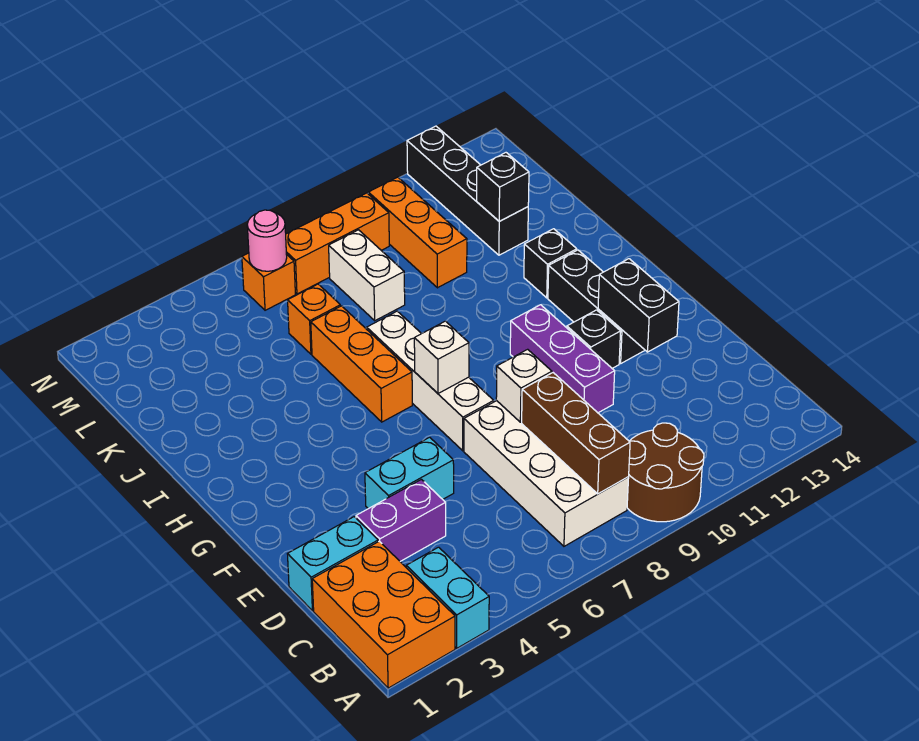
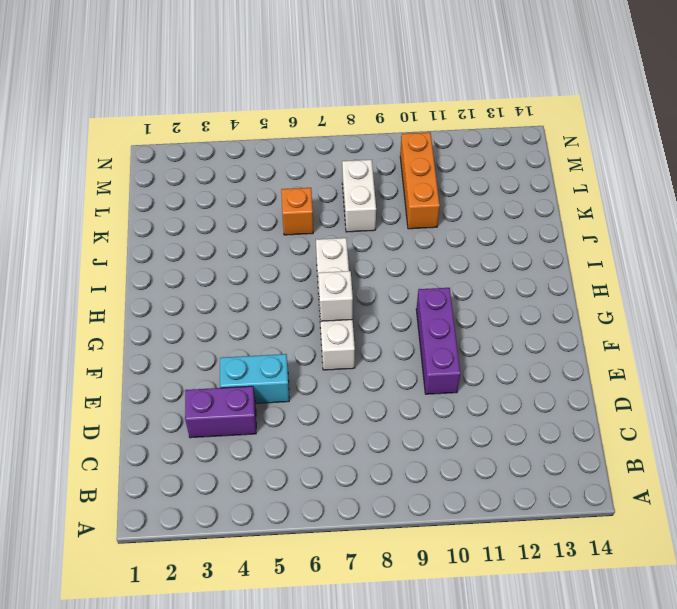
none -> orange brick A1:C2 level 1
none -> cyan brick A3:B3 level 1
none -> brown round brick A9:B10 level 1

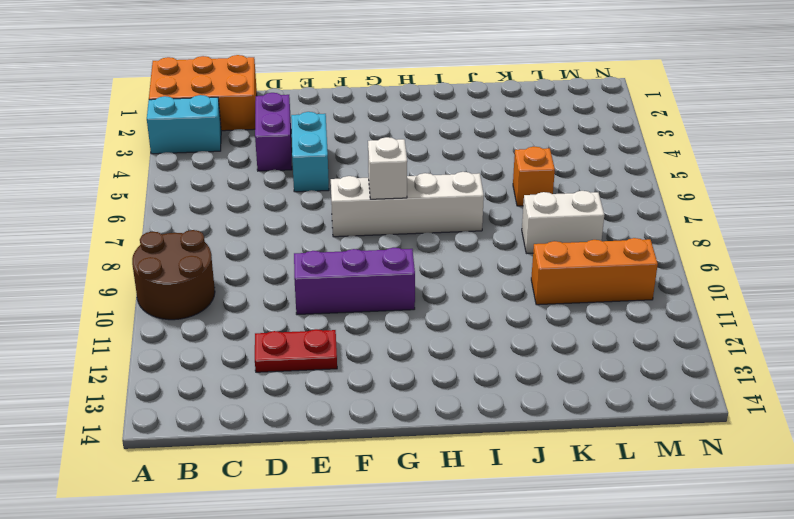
red plate D12:E12 level 1 -> none
none -> white brick B7:E8 level 1
none -> cyan brick D1:D2 level 1
none -> black brick F11 level 1

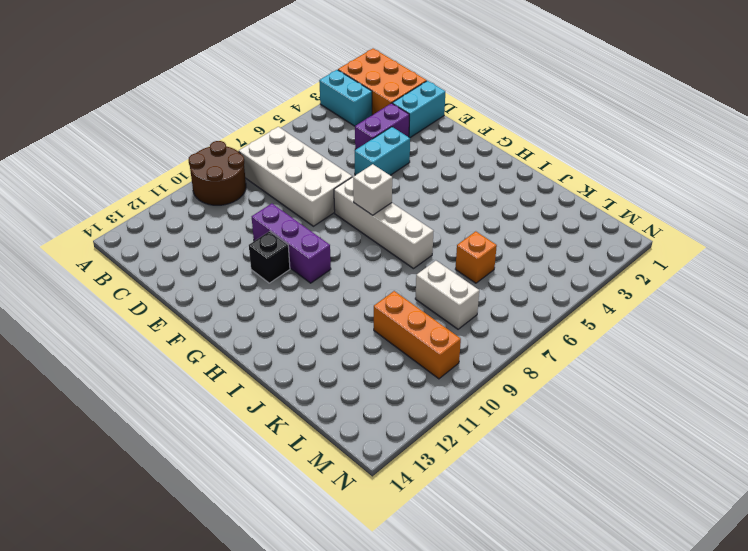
none -> black brick F12:H12 level 1
none -> orange brick H6:J6 level 1
none -> black brick I12 level 1

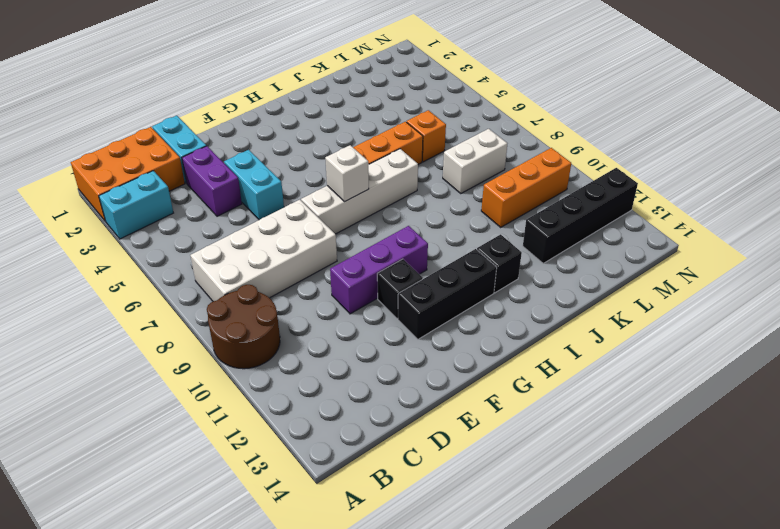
none -> orange brick M6 level 1
none -> orange brick M7:M9 level 1
none -> brown brick B8:D8 level 2

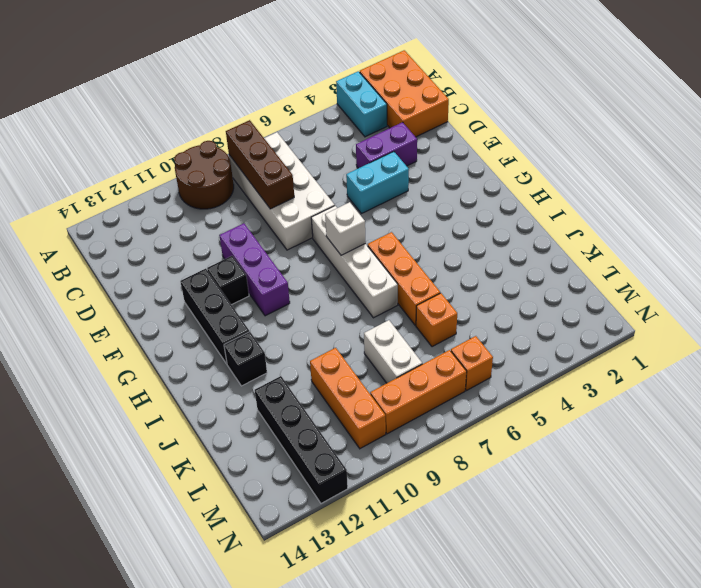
none -> cyan brick D1:D2 level 1
none -> white brick E8 level 2
none -> black brick E12:F12 level 2

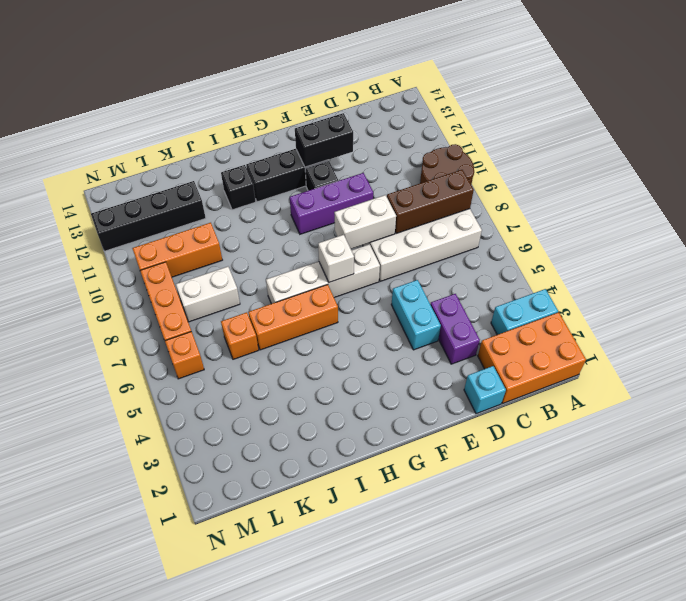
cyan brick D1 level 1 -> cyan brick D1:D2 level 1
white brick E8:F8 level 2 -> white brick E8 level 2
none -> black brick K12 level 2
none -> pink round brick M6 level 2

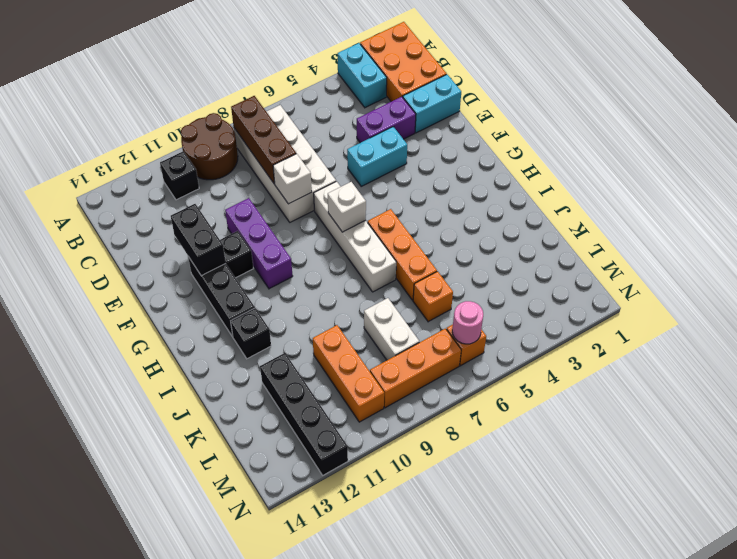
black brick B11 level 1 -> black brick K12 level 2

